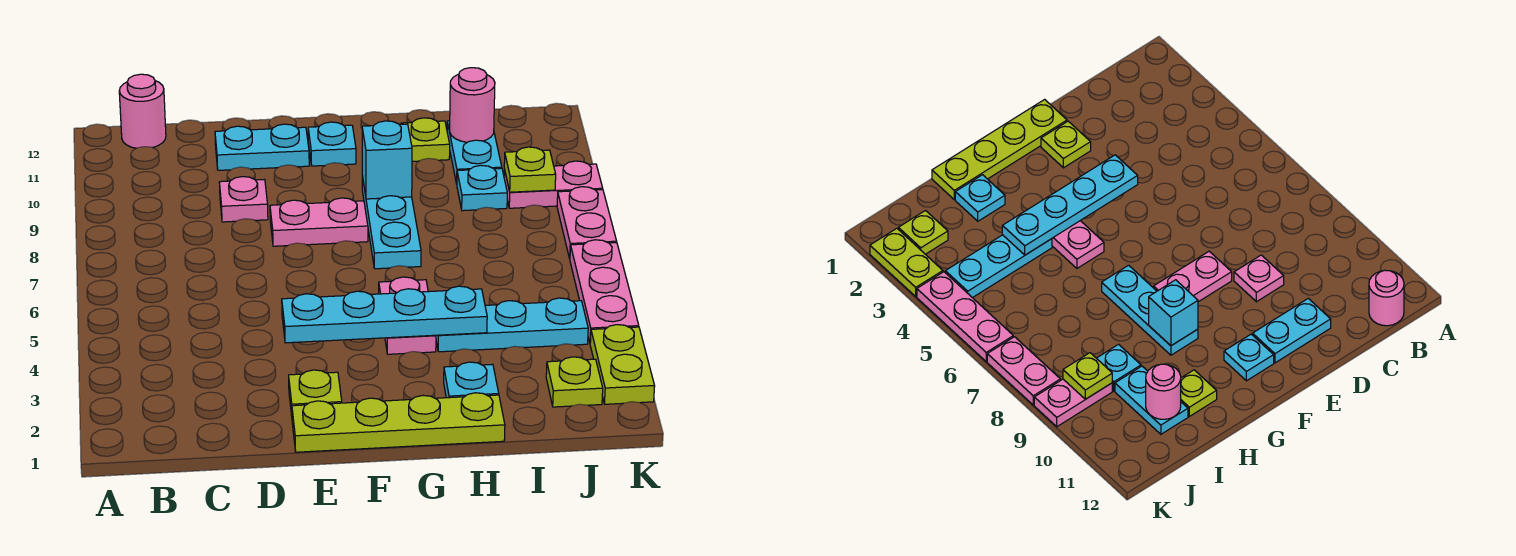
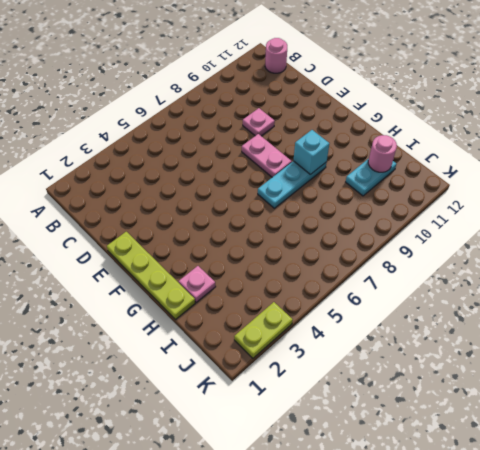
pink plate H2 level 1 -> cyan plate H2 level 1
none -> cyan plate D11:E11 level 1
none -> lime plate E2 level 1
none -> cyan plate F11 level 1

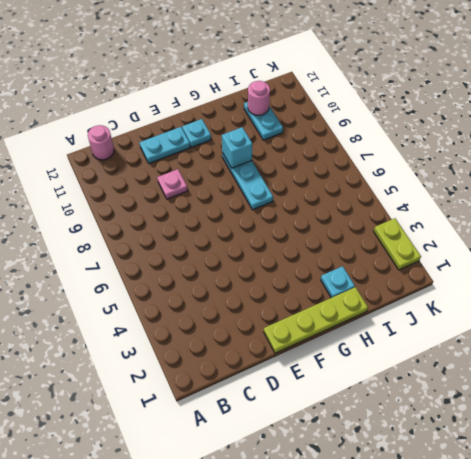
none -> lime plate E2 level 1
none -> pink plate E8:F8 level 1
none -> pink plate G4:G5 level 1

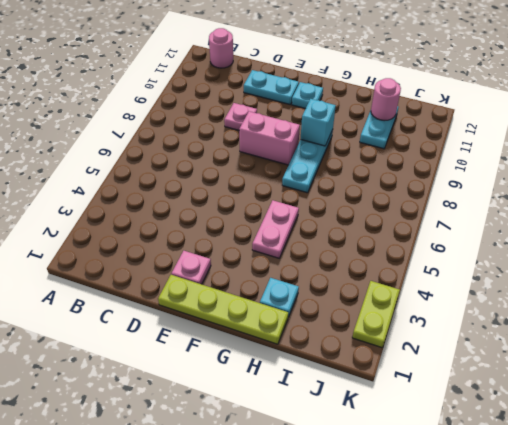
pink plate E2 level 1 -> lime plate E2 level 1
pink brick E8:F8 level 1 -> pink plate E8:F8 level 1
none -> cyan plate H4:J4 level 1
none -> lime plate H11 level 1
none -> cyan plate I9 level 1

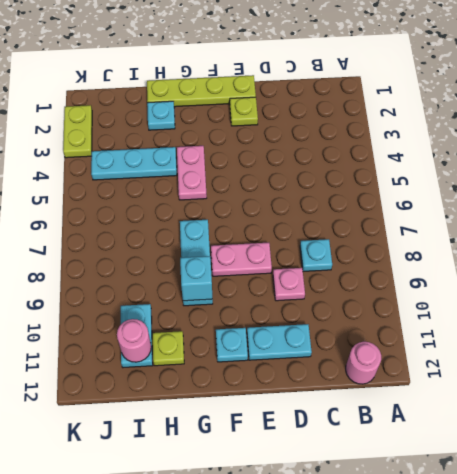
cyan plate C8 level 1 -> cyan plate I9 level 1
none -> lime plate J2 level 1
none -> pink plate J9:K9 level 1
none -> pink plate K4:K6 level 1

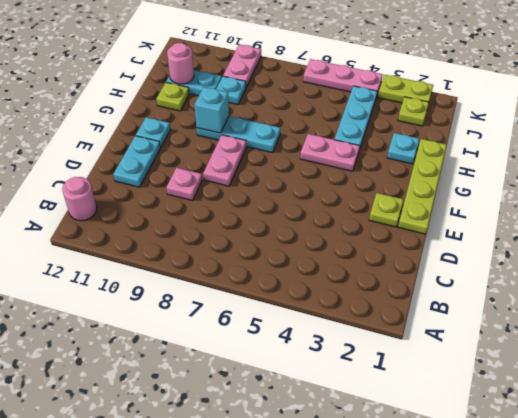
none -> pink plate K7:K8 level 1
none -> cyan plate E4:H4 level 2
none -> lime plate J9 level 2

